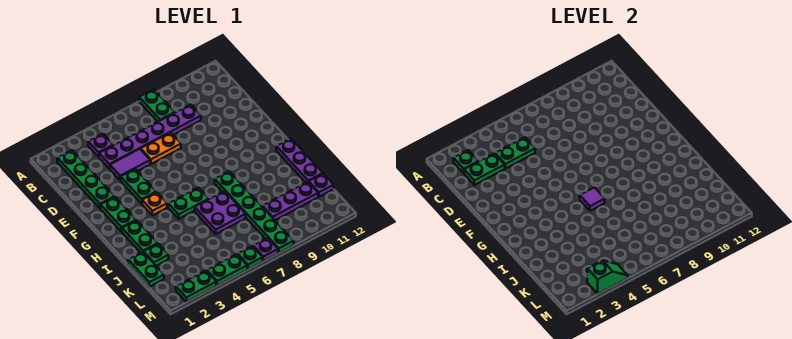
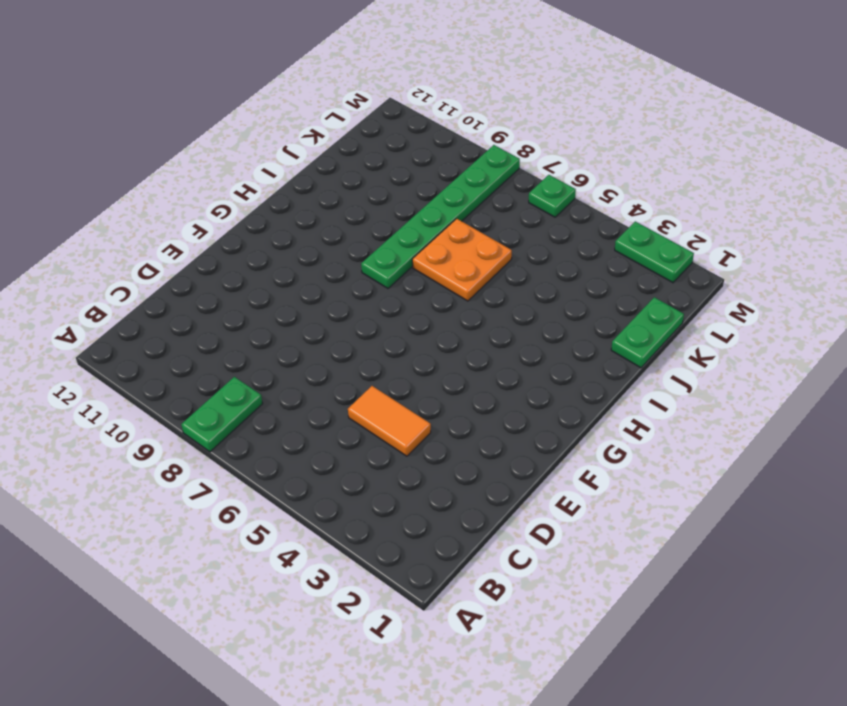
orange tile D4:D5 level 1 -> purple tile D4:D5 level 1
orange plate I6:J7 level 1 -> purple plate I6:J7 level 1
none -> green plate B2:E2 level 1
none -> purple plate B4 level 1
none -> purple plate C4:C9 level 1

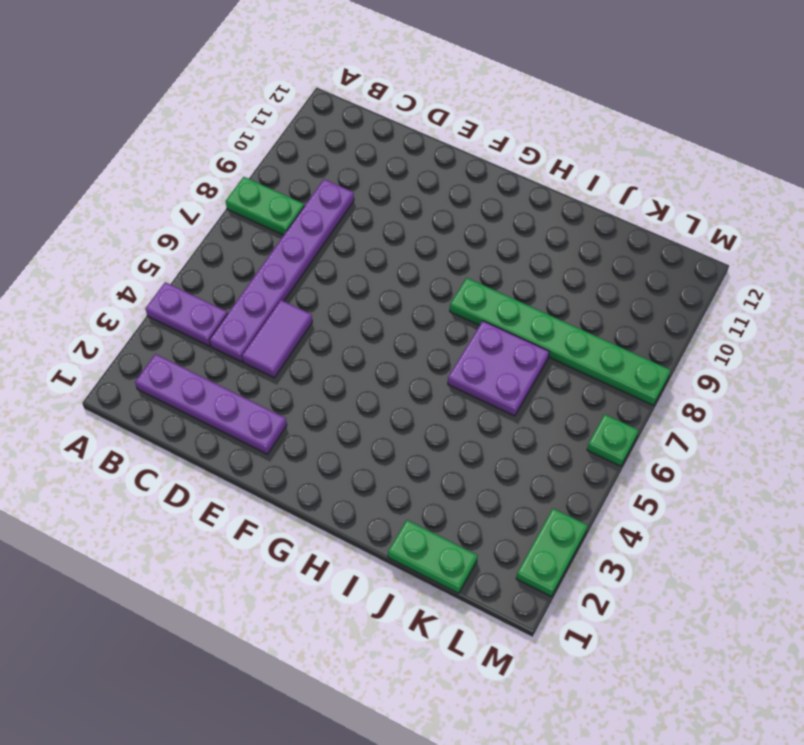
purple plate A4:B4 level 1 -> purple plate B4 level 1
purple plate B2:E2 level 1 -> green plate B2:E2 level 1
none -> orange plate D6:D7 level 1
none -> green plate E4:F4 level 1
none -> green plate F2:G2 level 1

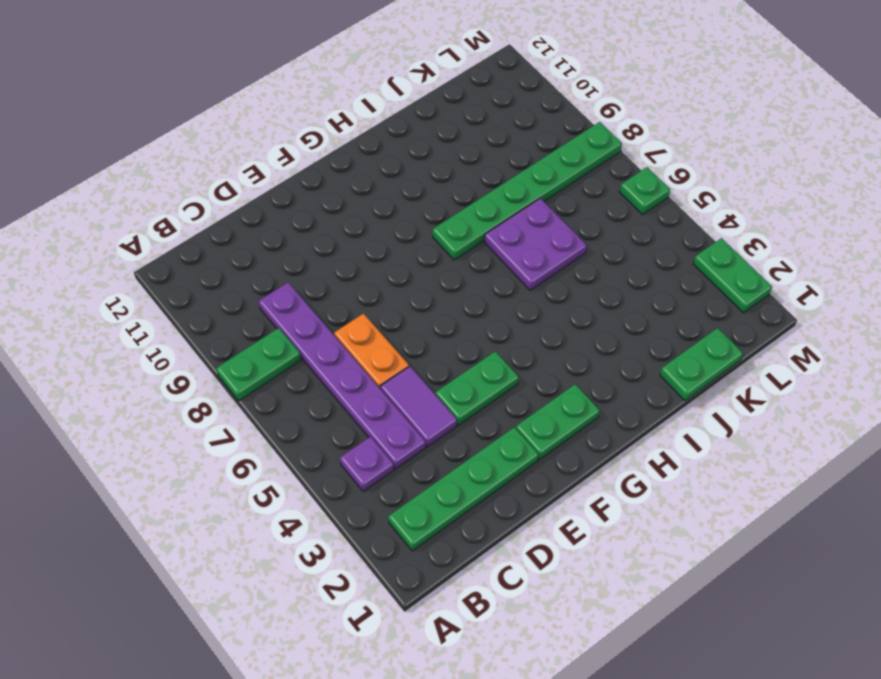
none -> orange plate G4 level 1
none -> green plate H2:I2 level 1
none -> green plate H5:H6 level 1

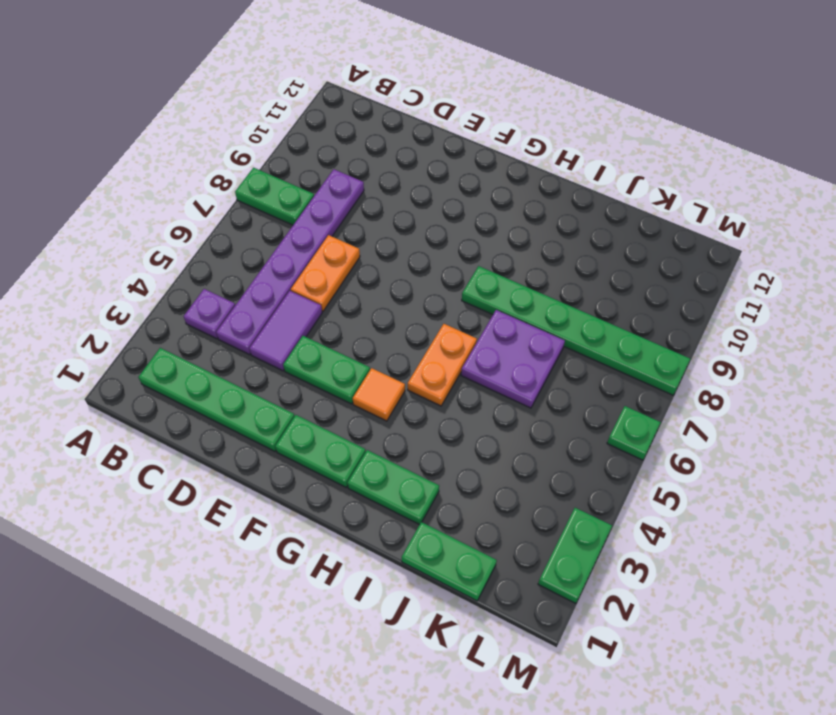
orange tile G4 level 1 -> orange plate G4 level 1
orange plate H5:H6 level 1 -> green plate H5:H6 level 1
none -> purple plate H12:J12 level 1
none -> green plate J2 level 1
none -> purple plate K9:K11 level 1

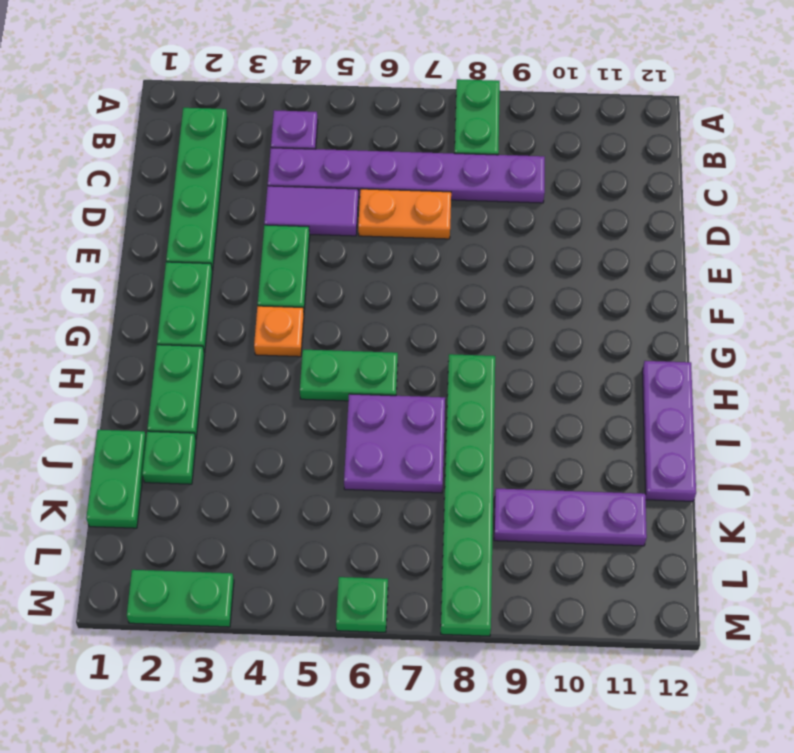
none -> purple plate K12 level 1
none -> green plate M4:M5 level 1
none -> purple plate M7 level 1

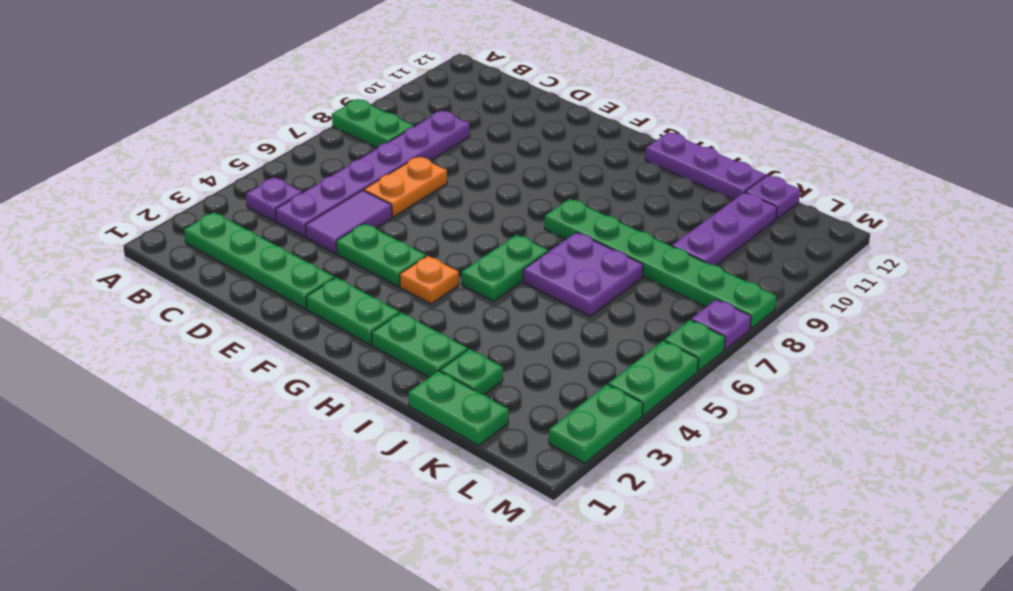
none -> green plate B2 level 2
none -> green plate C2:C3 level 2
none -> green plate C4:C5 level 2

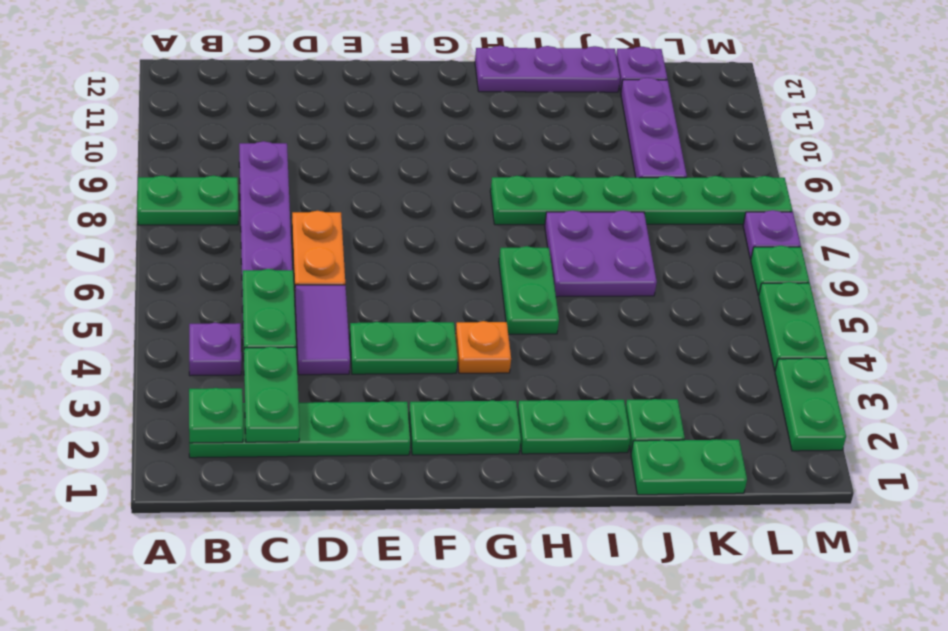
none -> purple tile H6 level 2
none -> green slope M3:M4 level 2 top 3

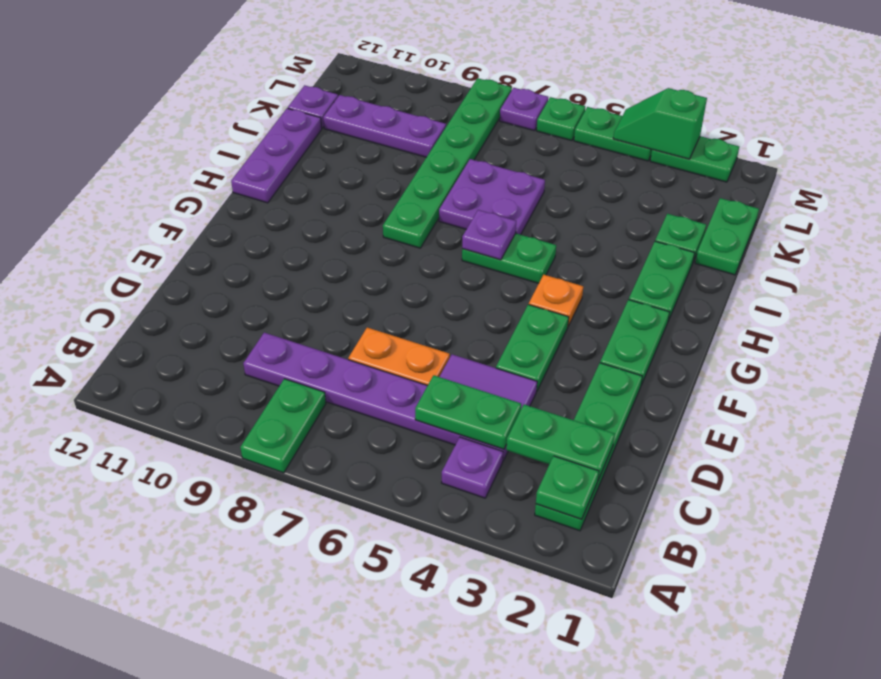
purple plate H6 level 2 -> purple tile H6 level 2

